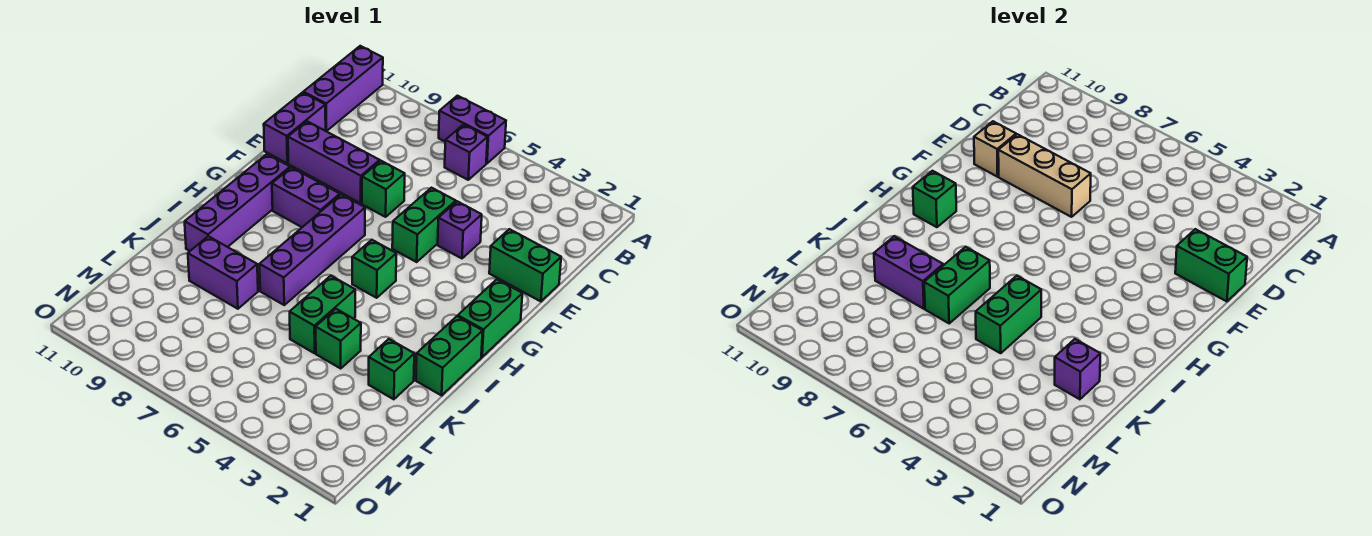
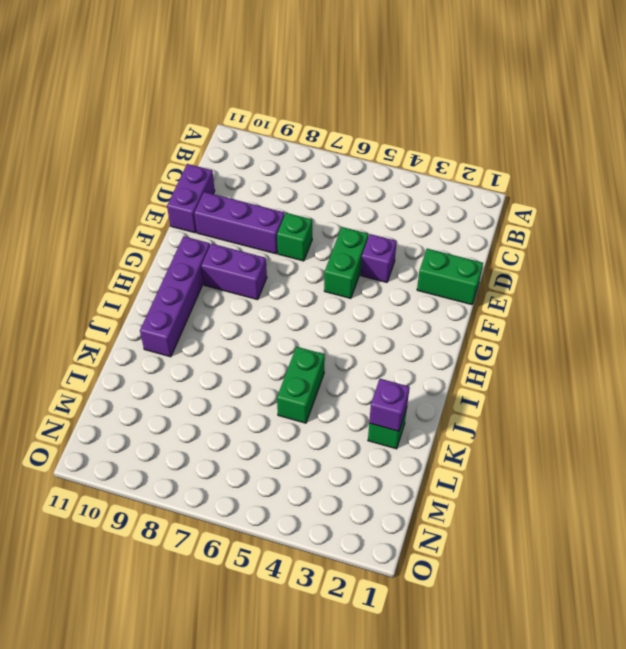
none -> purple brick A6:A7 level 1
none -> purple brick A11:C11 level 1
none -> purple brick B6 level 1

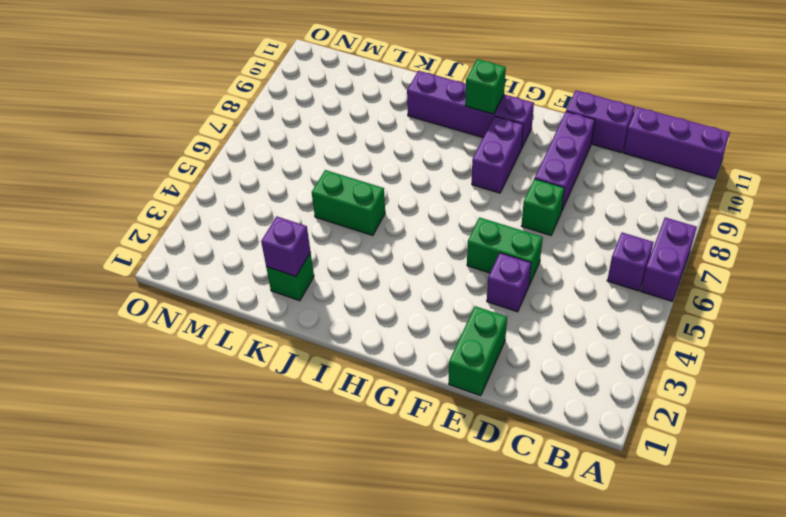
none -> green brick G1:H1 level 1
none -> purple brick G7:J7 level 1
none -> green brick H5 level 1

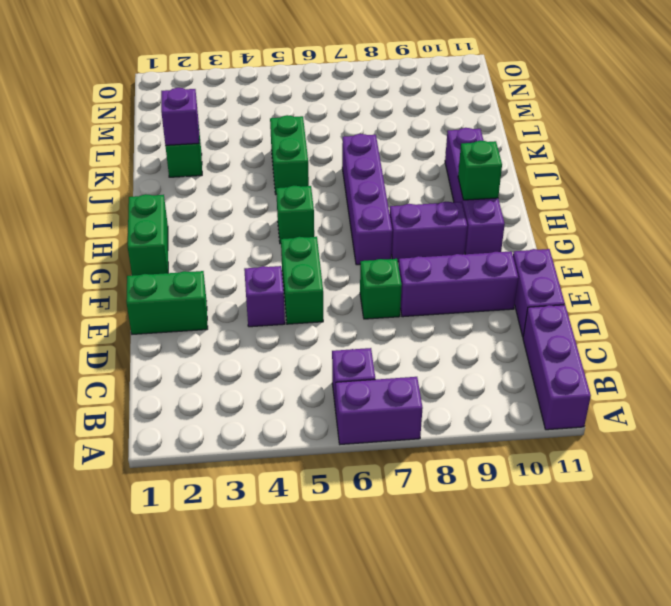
none -> green brick I1:J1 level 1
none -> green brick K4 level 1
none -> purple brick K8:K9 level 1

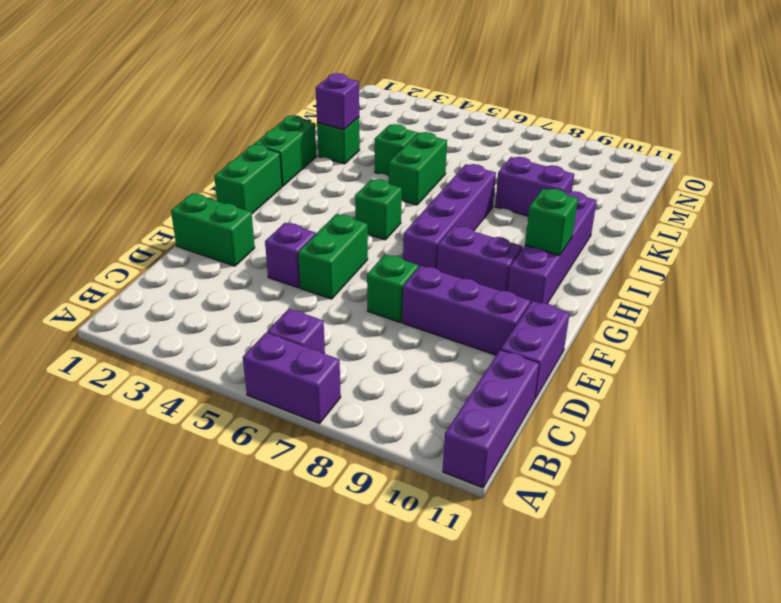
none -> green brick E1:E2 level 2
none -> tan brick E7:E9 level 2
none -> tan brick E10 level 2

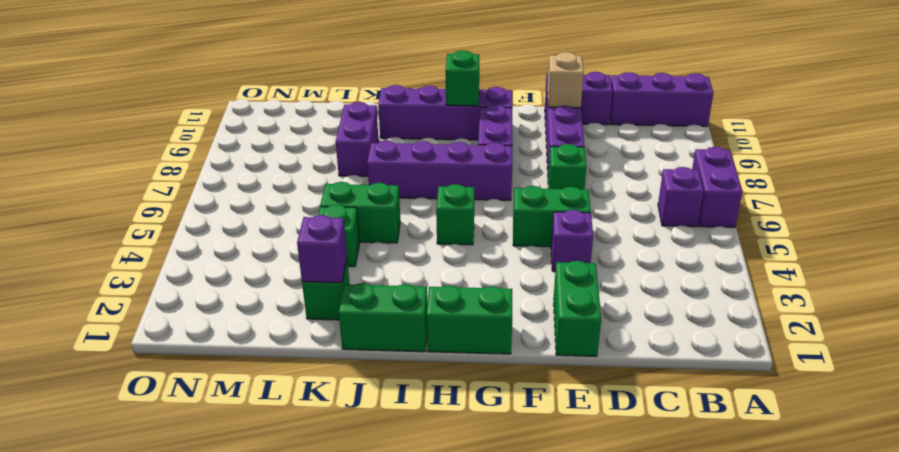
none -> green brick E1:E2 level 2
none -> tan brick E7:E9 level 2
none -> green brick J5:K5 level 2

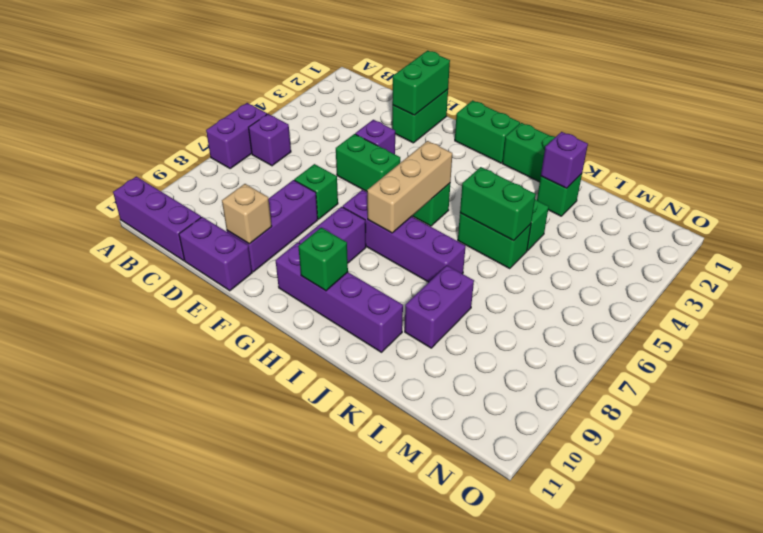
tan brick H5:H7 level 2 -> tan brick E7:E9 level 2
none -> green brick J7:K7 level 2
none -> purple brick K8:K9 level 2

